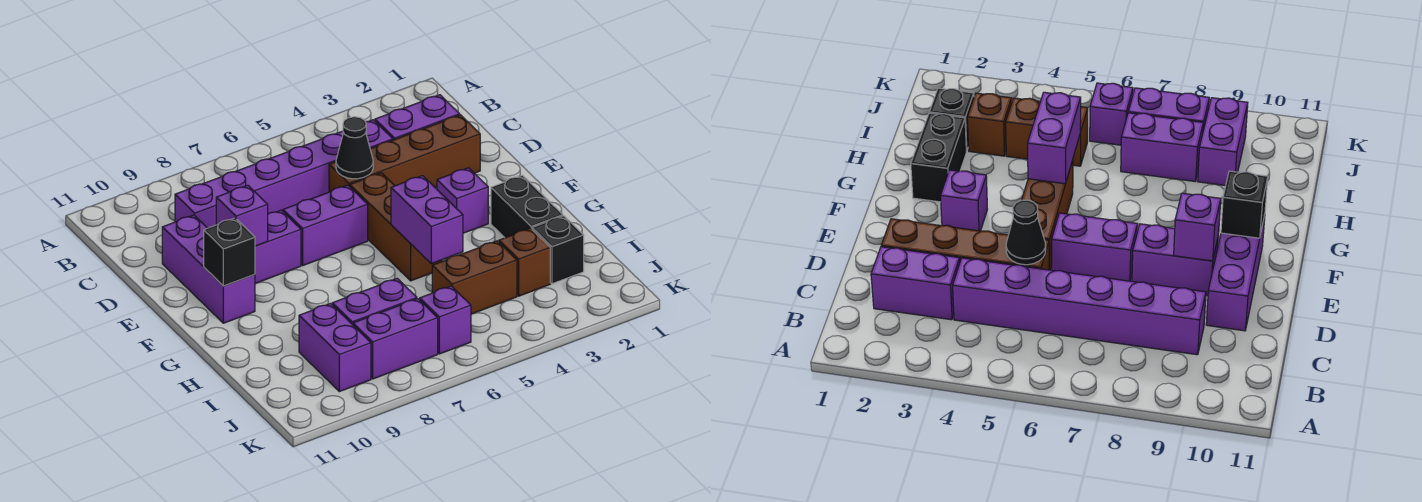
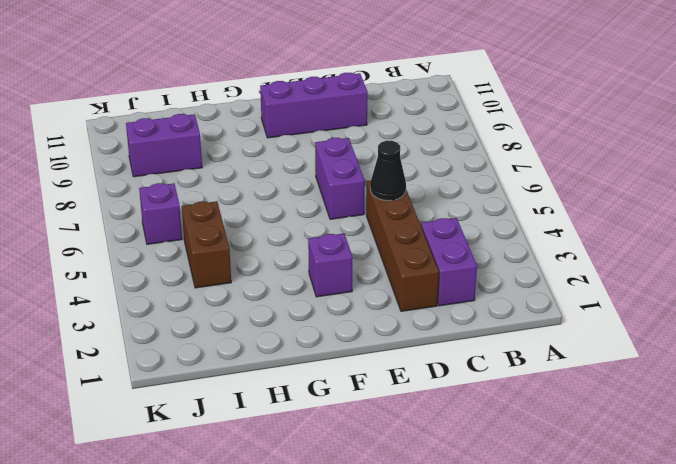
none -> purple brick C4:C9 level 1
none -> brown brick E5:G5 level 1
none -> purple brick E8:E9 level 1

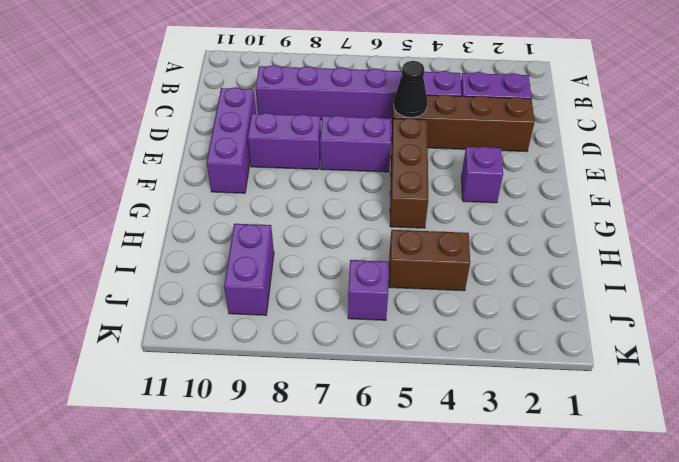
none -> black brick G2:H2 level 1
none -> black brick I2 level 1
none -> brown brick I3 level 1

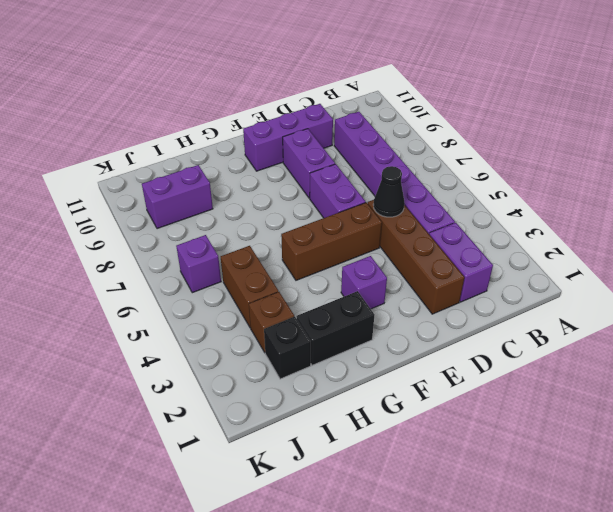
none -> purple brick I7:I8 level 1
none -> purple brick J7:J8 level 1
none -> purple brick E9 level 2

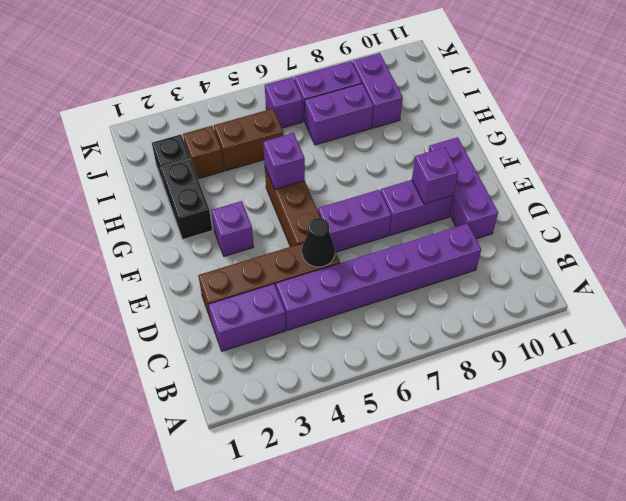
purple brick G5 level 2 -> purple brick G5:H5 level 2
none -> black brick F10 level 2

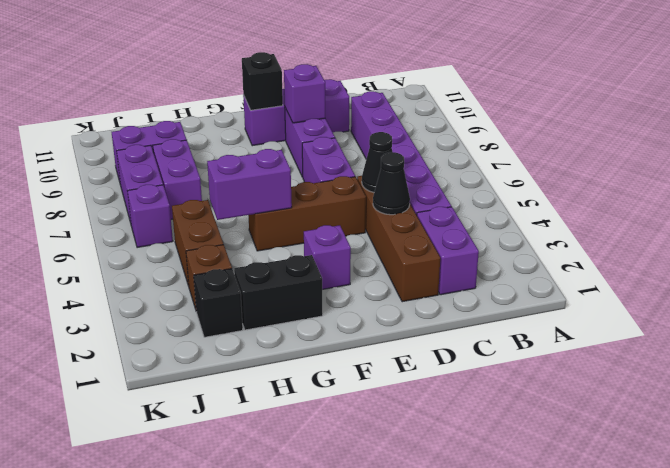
black cone D4 level 2 -> none

